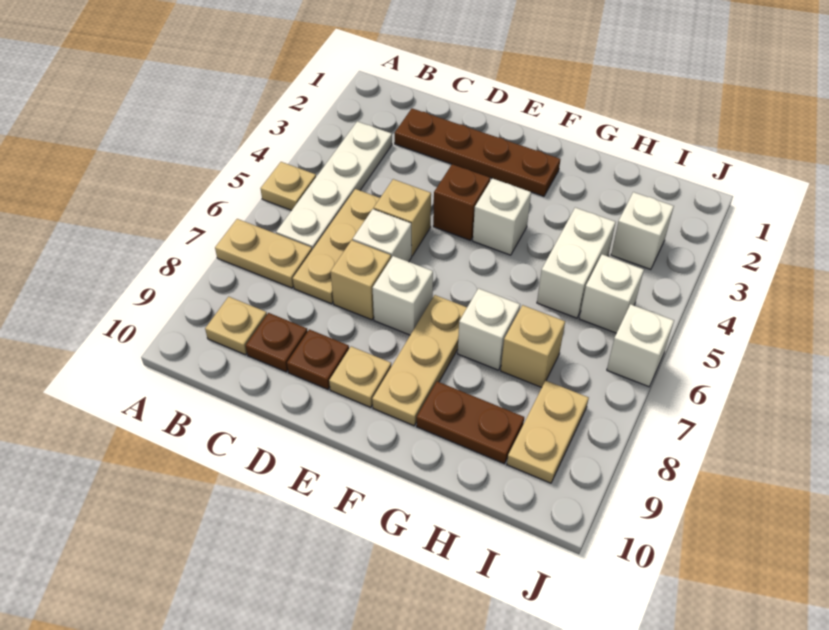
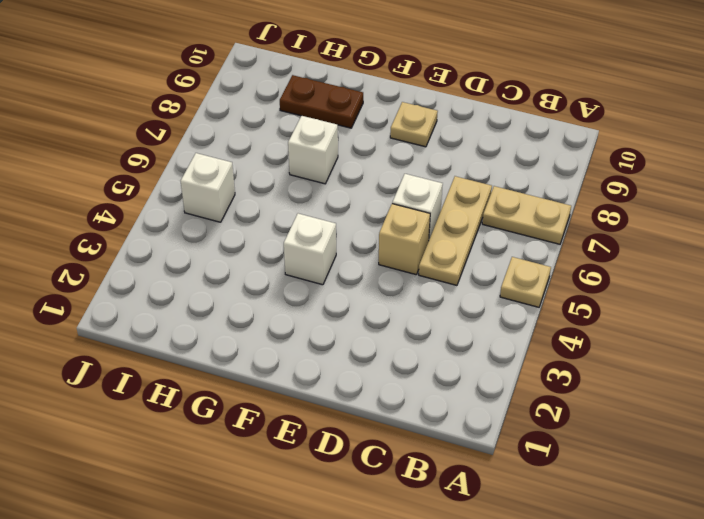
none -> white plate B3:B6 level 1
none -> tan plate B9 level 1
none -> brown plate C2:F2 level 1

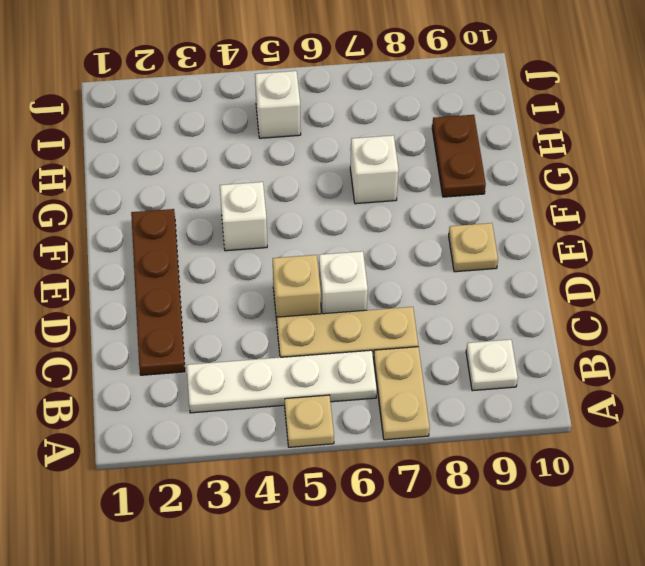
white plate B9 level 1 -> tan plate B9 level 1
none -> brown plate C9 level 1
none -> tan brick D7 level 1
none -> brown plate D9 level 1

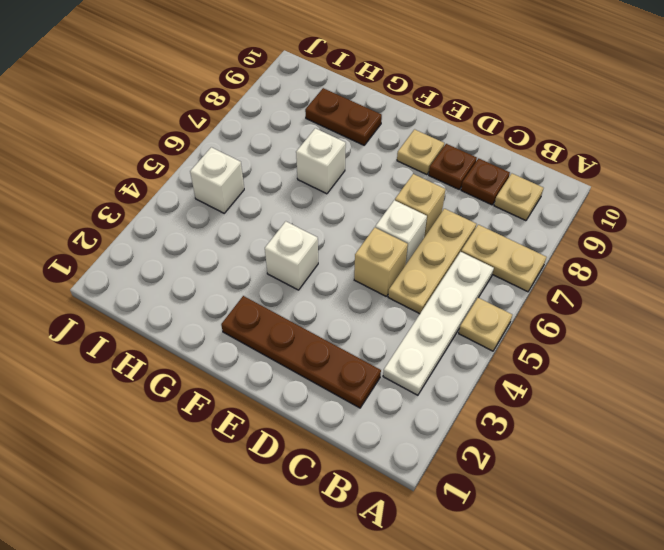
none -> brown brick E4 level 1
none -> white brick E7 level 1
none -> tan plate F7:F9 level 1

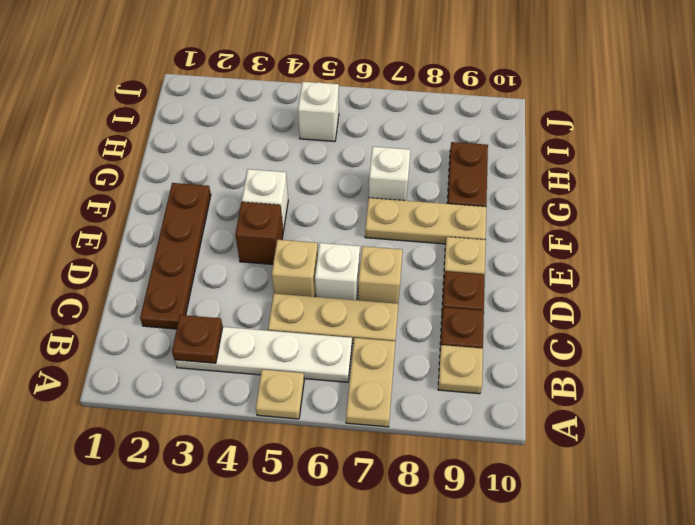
brown plate B3 level 2 -> none
none -> white brick E7 level 1
none -> white brick H4:H5 level 1
none -> tan brick H7 level 1

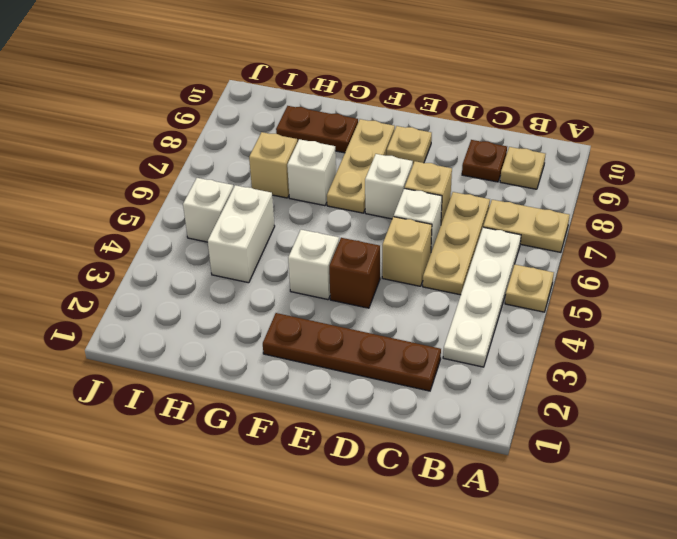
none -> brown plate D9 level 1
none -> white brick I3 level 1
none -> tan plate I8:I9 level 1

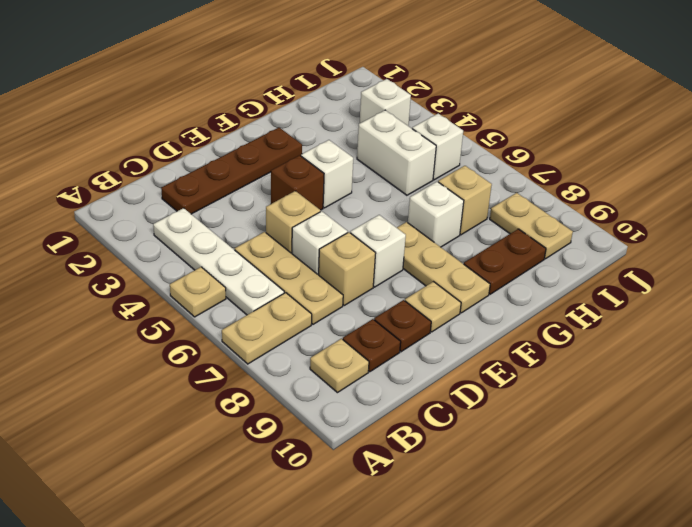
none -> white brick J6 level 1

